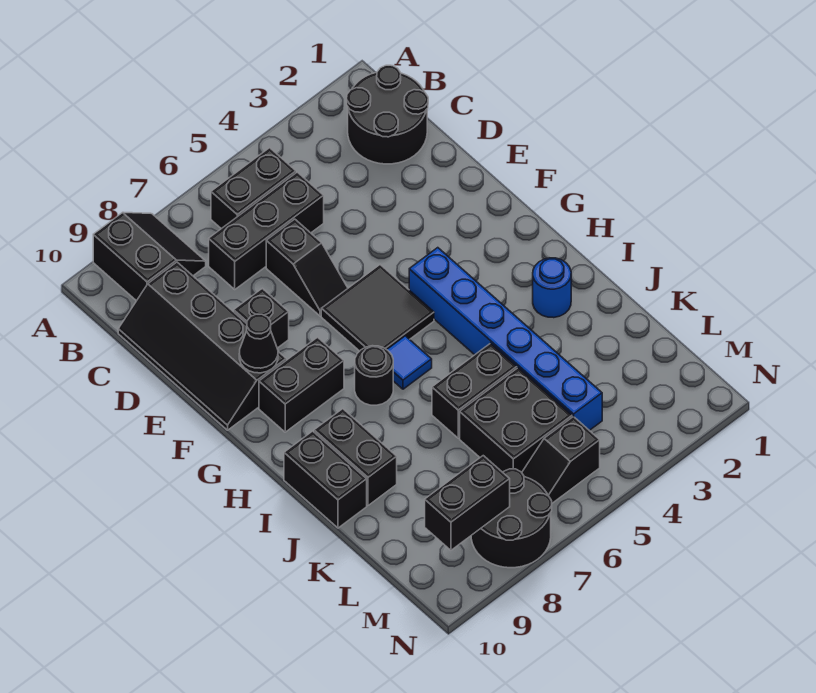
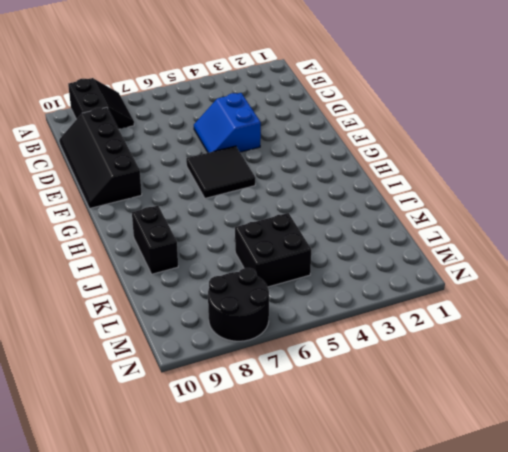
blue slope D4:E5 level 1 top 4 -> none
none -> black round brick B1:C2 level 1
none -> black brick B5:B6 level 1
none -> black brick C5:C7 level 1

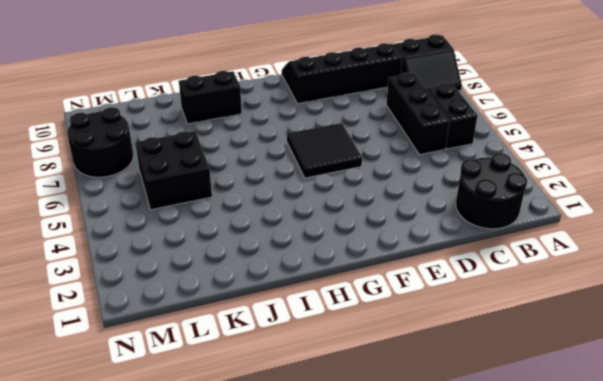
none -> black slope D6:E6 level 1 top D
none -> black brick E8 level 1
none -> blue brick G4:L4 level 1

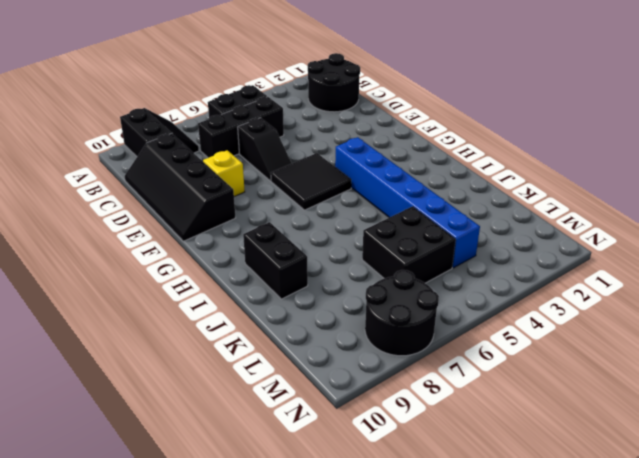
yellow brick E8 level 1 -> black brick E8 level 1
none -> black brick G8:G9 level 1
none -> blue tile H6 level 1
none -> black round brick H7 level 1

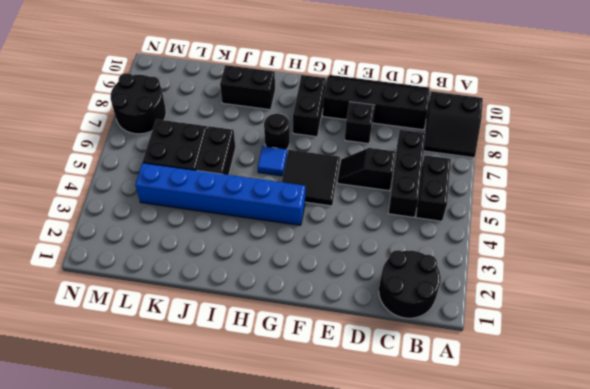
none -> blue round brick I2 level 1
none -> black brick I10:J10 level 1
none -> black slope M5:M6 level 1 top 5

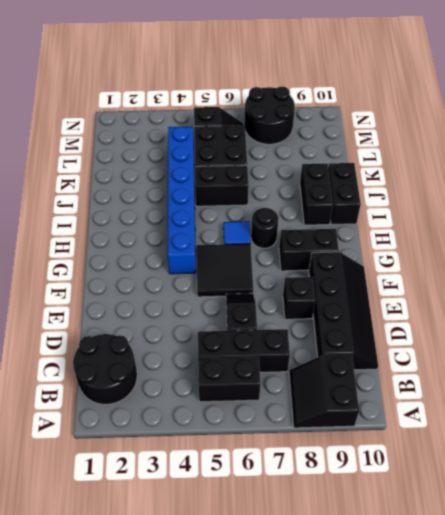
none -> blue round brick I2 level 1
none -> black cone F9 level 2
none -> black brick M8:M9 level 2

